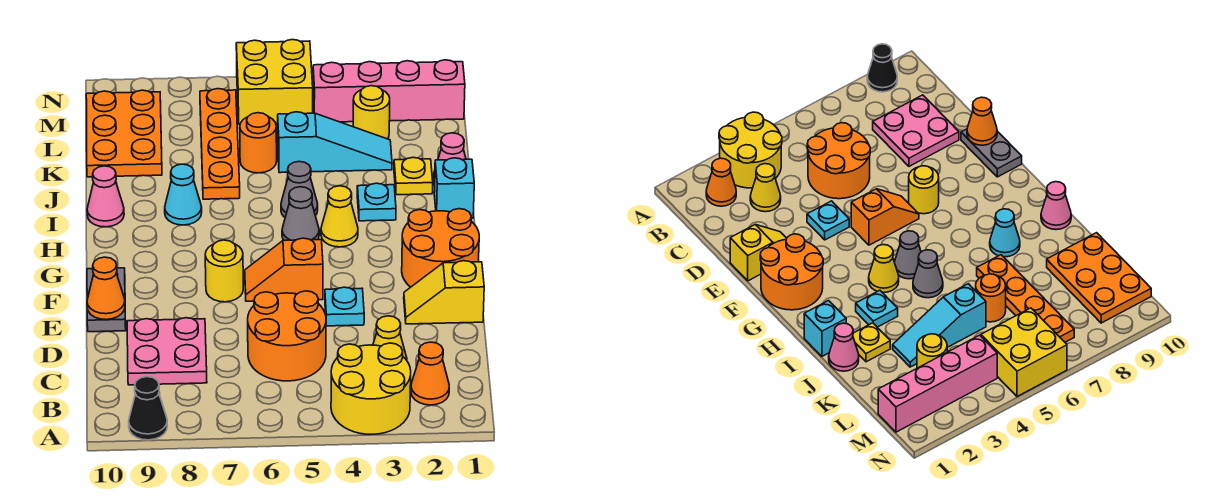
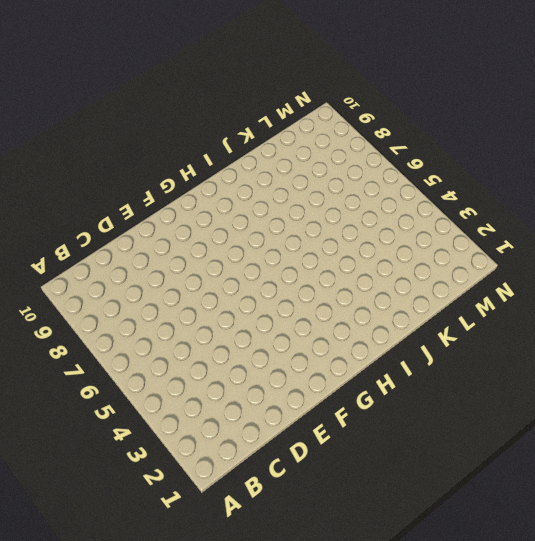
none -> yellow round brick A3:B4 level 1
none -> black cone A9 level 1
none -> orange cone B2 level 1

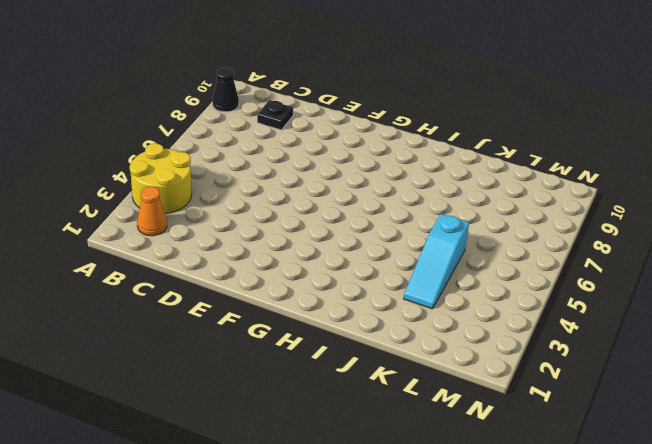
black plate C9 level 1 -> pink plate C8:D9 level 1
none -> yellow cone C3 level 1
none -> orange round brick C5:D6 level 1
none -> yellow slope E1:E2 level 1 top 1

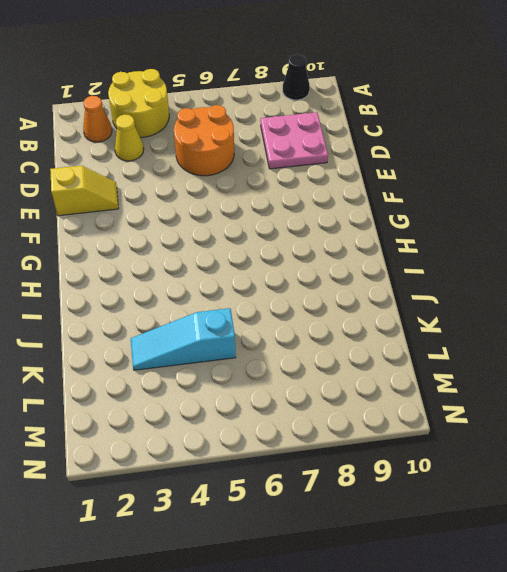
none -> cyan plate E4 level 1
none -> grey plate E10:F10 level 1
none -> orange round brick F1:G2 level 1

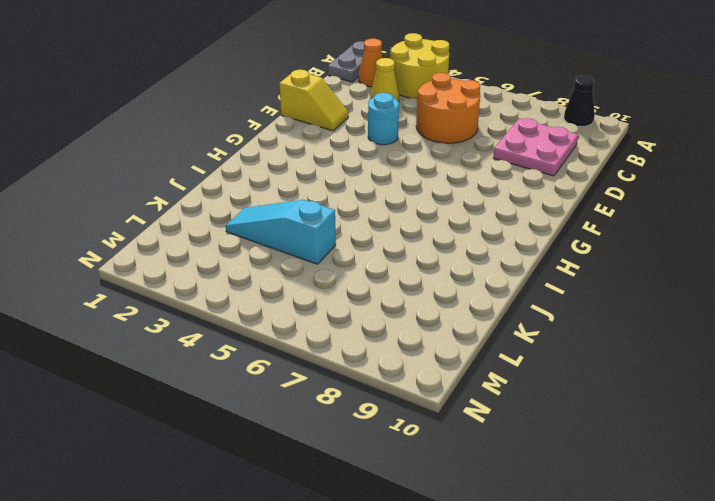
grey plate A1:B1 level 1 -> grey plate E10:F10 level 1
cyan round brick E4 level 1 -> cyan plate E4 level 1
none -> orange round brick F1:G2 level 1
none -> orange slope F5:F6 level 1 top 5
none -> yellow round brick F7 level 1

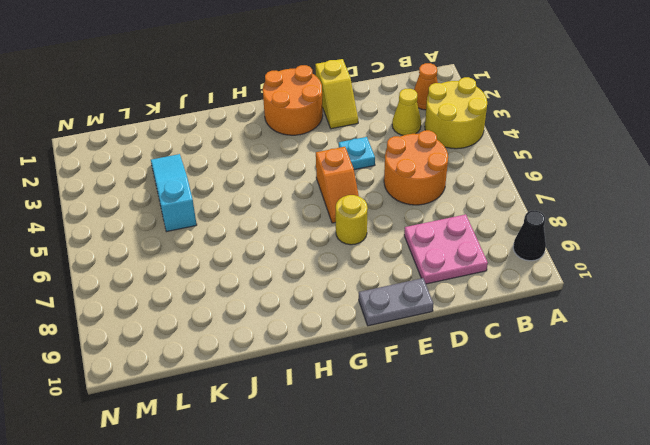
none -> yellow cone H4 level 1
none -> grey cone H5 level 1
none -> cyan brick I1 level 1

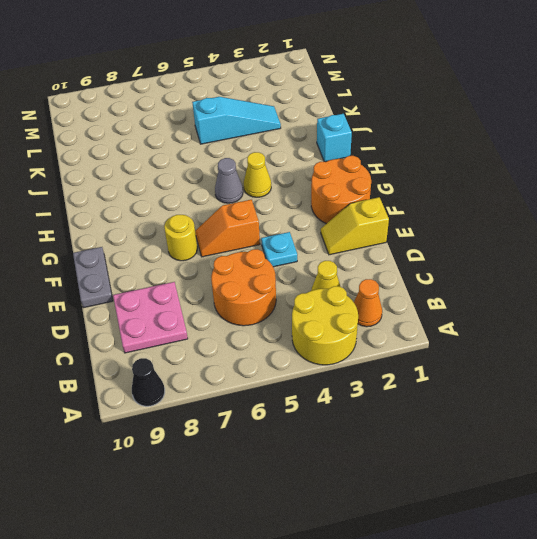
none -> cyan plate I3 level 1
none -> grey cone I5 level 1
none -> cyan cone I8 level 1

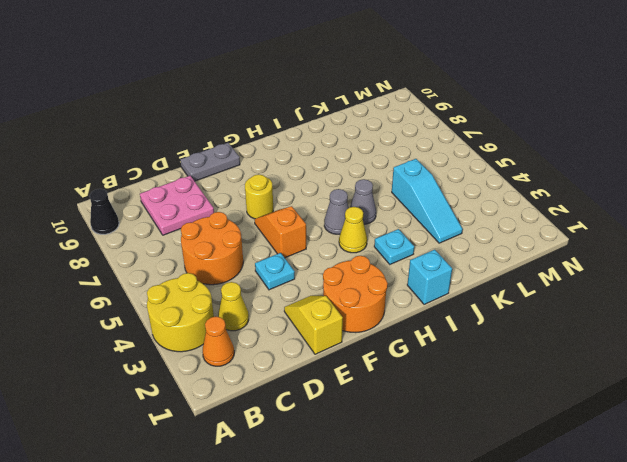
none -> cyan cone I8 level 1
none -> pink cone I10 level 1
none -> pink cone J1 level 1

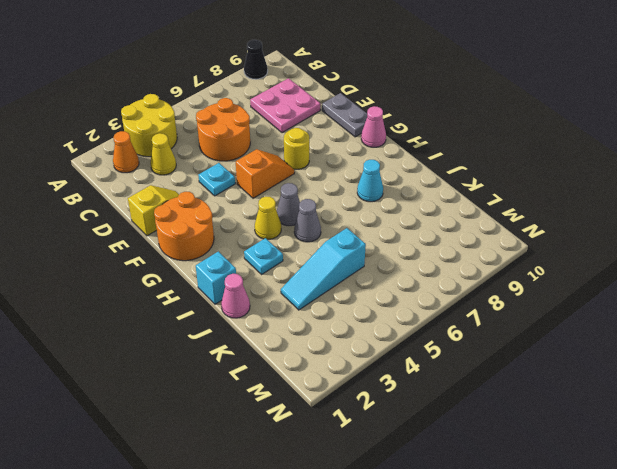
pink cone G10 level 1 -> pink cone I10 level 1
none -> yellow plate J2 level 1
none -> orange plate J7:M7 level 1
none -> orange round brick K6 level 1

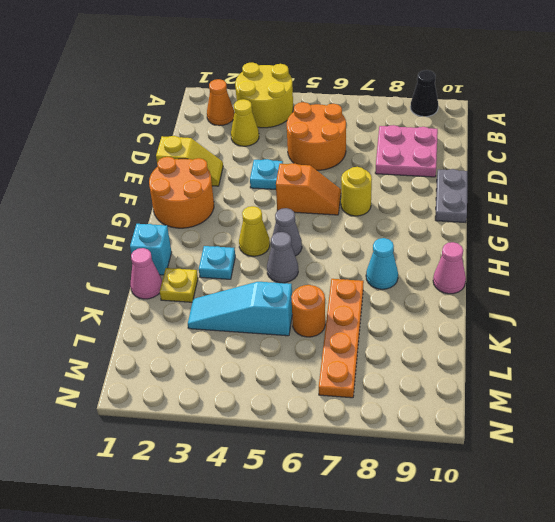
none -> orange plate K9:M10 level 1
none -> yellow round brick L3 level 1
none -> pink brick M1:M4 level 1

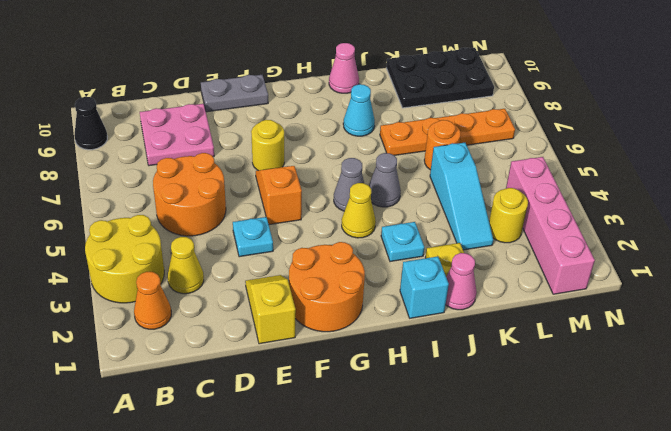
black plate K9:M10 level 1 -> orange plate K9:M10 level 1
none -> yellow brick M5:N6 level 1
none -> orange cone E10 level 2

